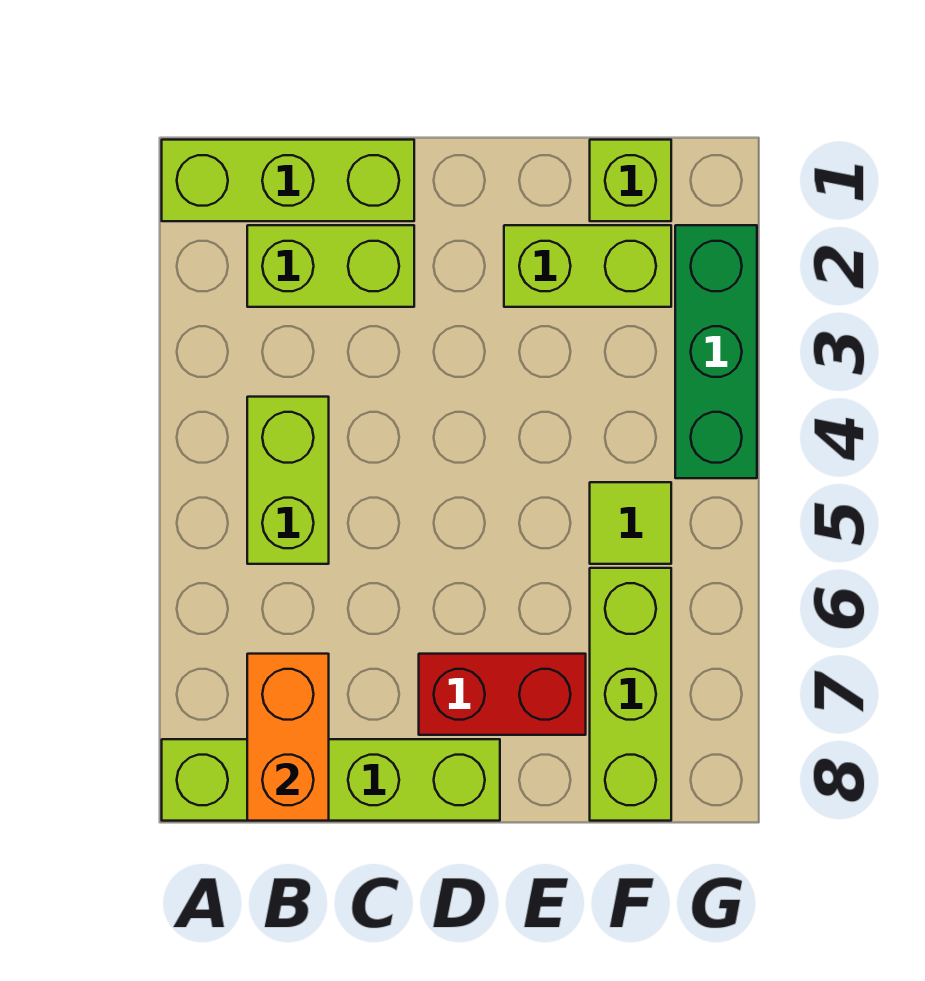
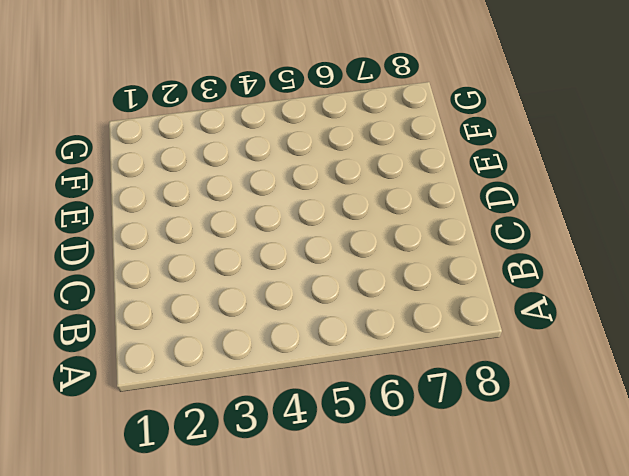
none -> lime brick A1:C1 level 1
none -> lime brick A8:D8 level 1

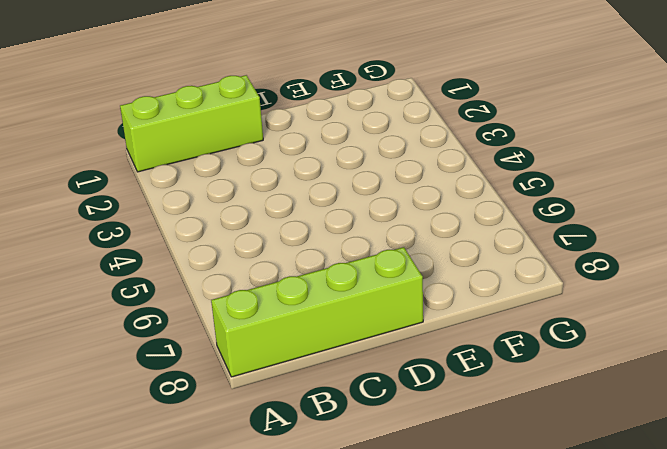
none -> lime brick B2:C2 level 1
none -> lime brick B4:B5 level 1

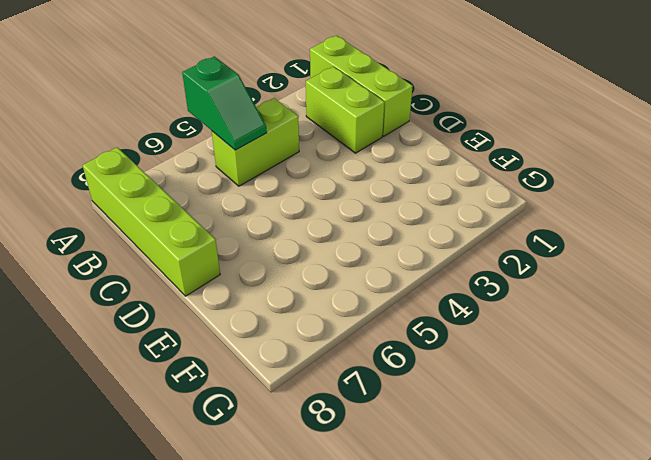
green slope A5:B5 level 2 top A -> none
none -> red brick D7:E7 level 1
none -> lime brick E2:F2 level 1

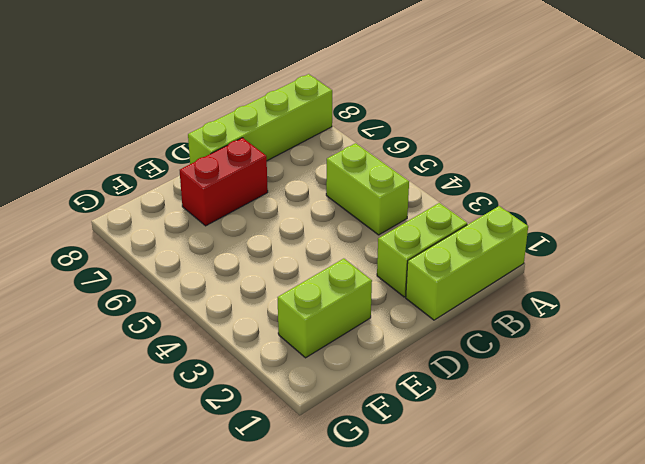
none -> lime brick F1 level 1
none -> lime tile F5 level 1

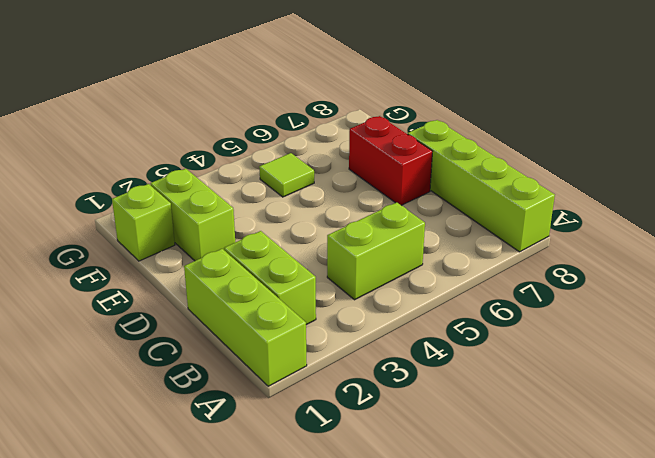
none -> lime brick F6:F8 level 1
none -> green brick G2:G4 level 1

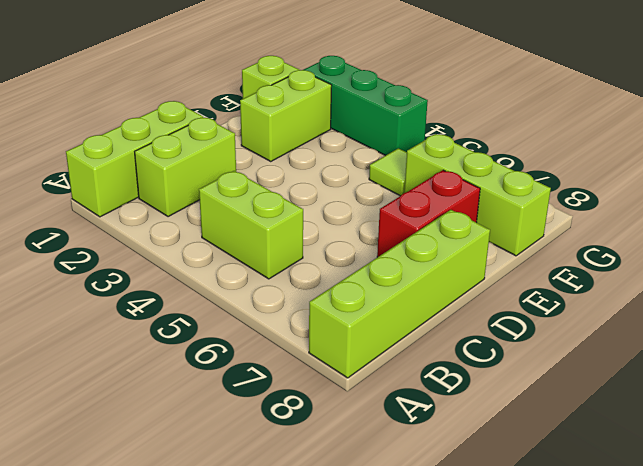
none -> orange brick B7:B8 level 2

